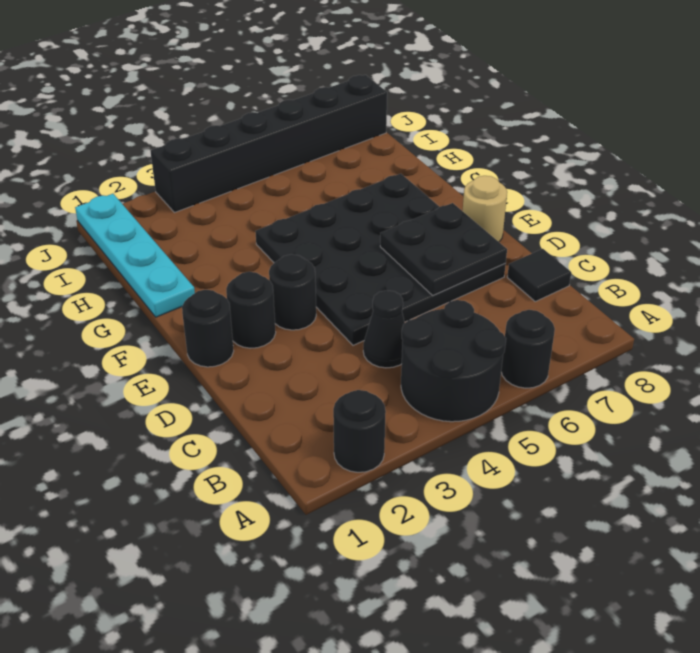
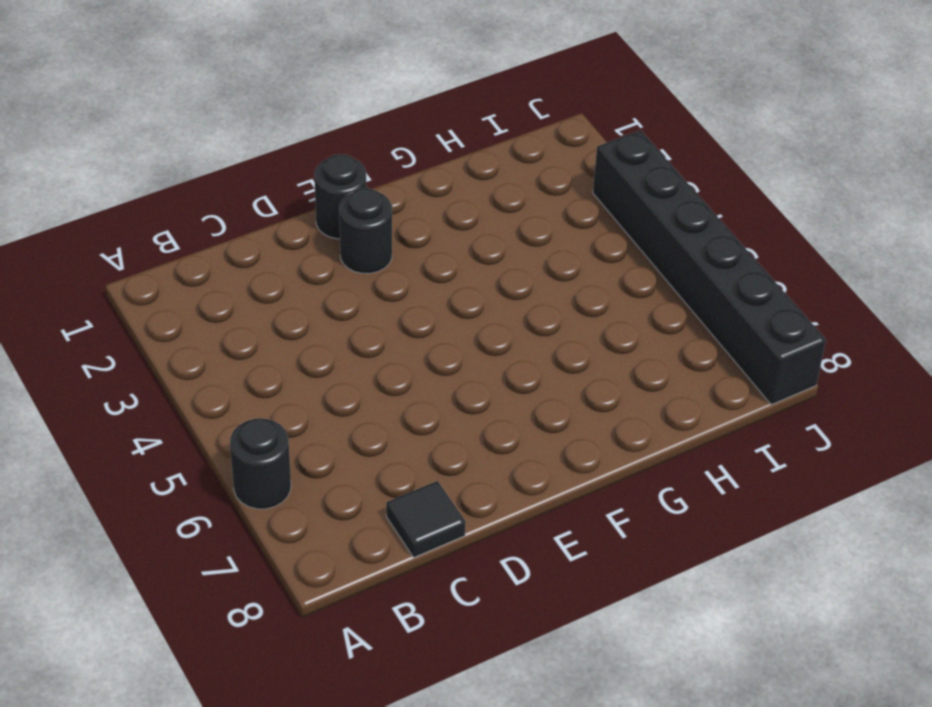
none -> black round brick A2 level 1
none -> black round brick A4:B5 level 1
none -> black cone C4 level 1

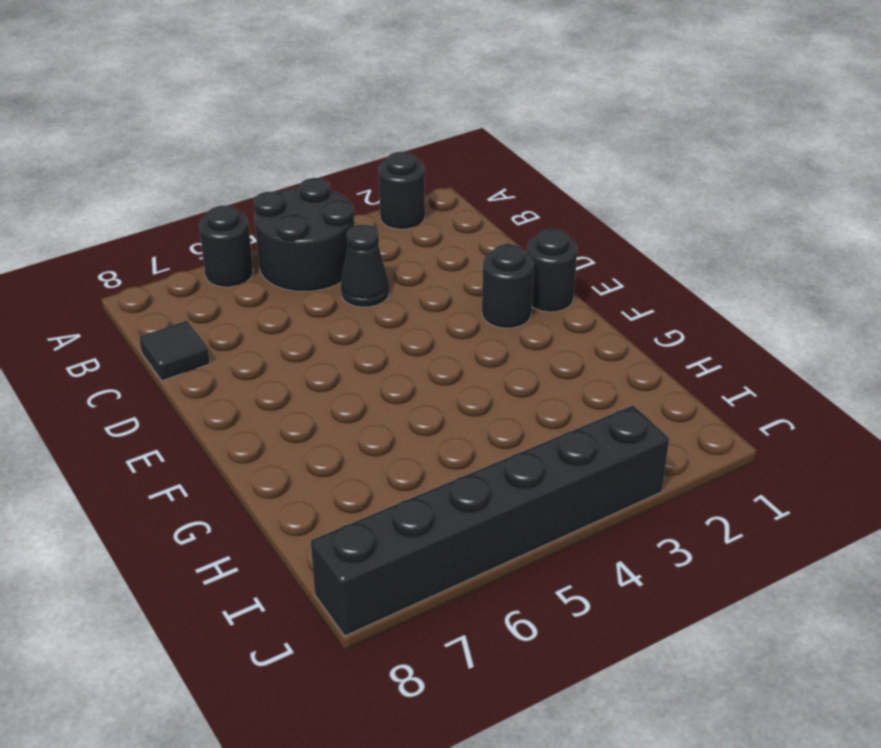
none -> black plate D4:G7 level 1
none -> black round brick E3 level 1
none -> tan round brick E8 level 1

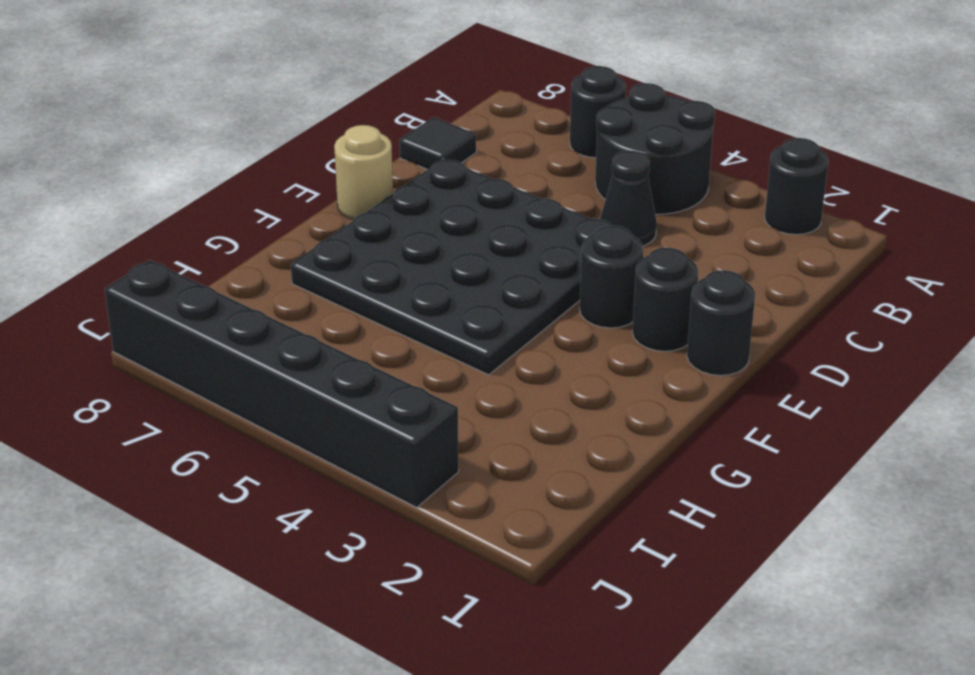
none -> cyan plate G1:J1 level 1
none -> black plate D6:E7 level 2

